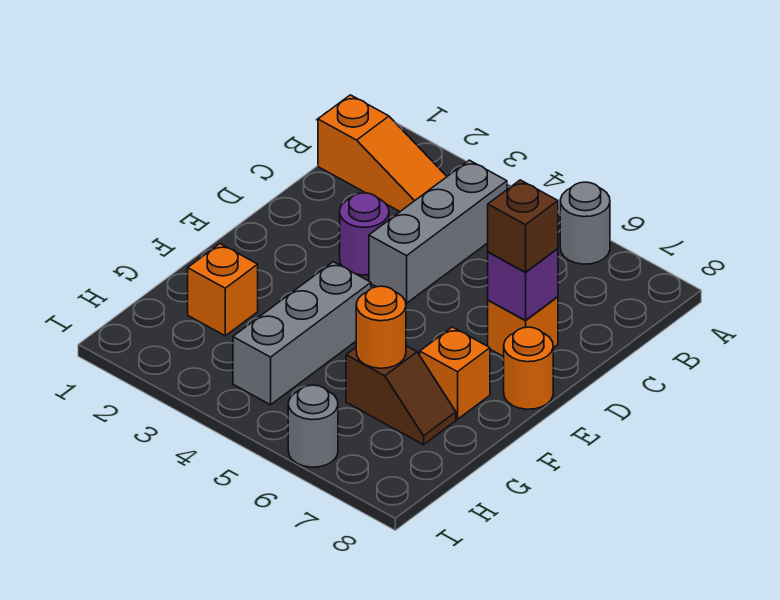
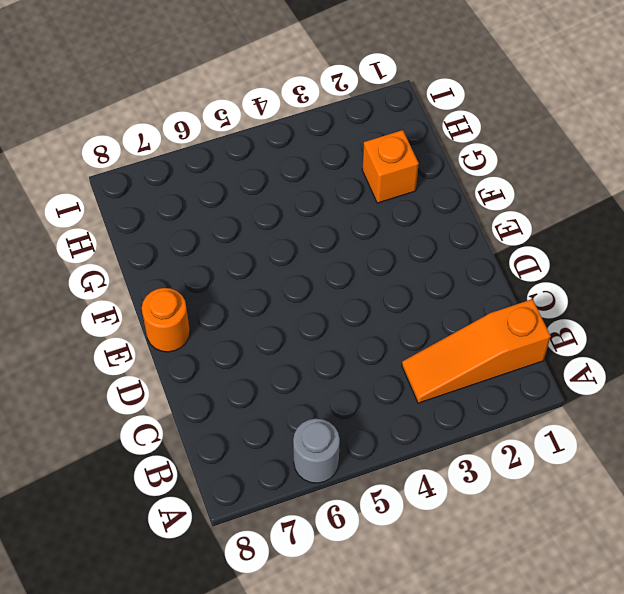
none -> grey brick B4:D4 level 1
none -> purple round brick D3 level 1
none -> orange brick D7 level 1

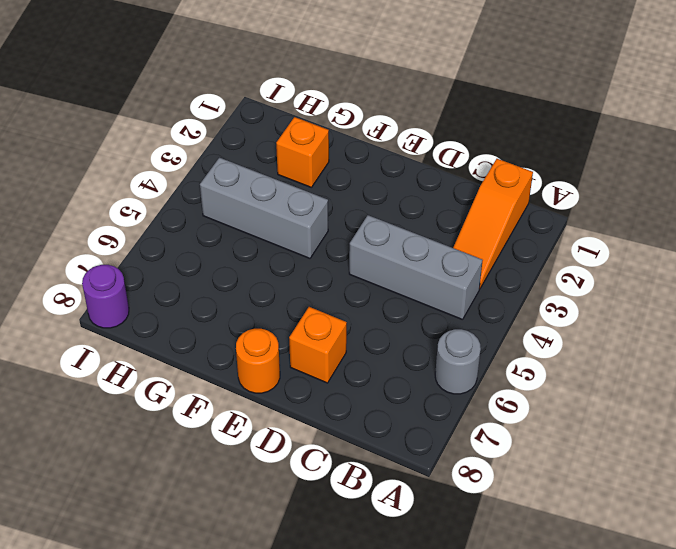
purple round brick I8 level 1 -> purple round brick D3 level 1
none -> orange brick F7 level 1
none -> brown slope G6:G7 level 1 top 6
none -> grey round brick I6 level 1

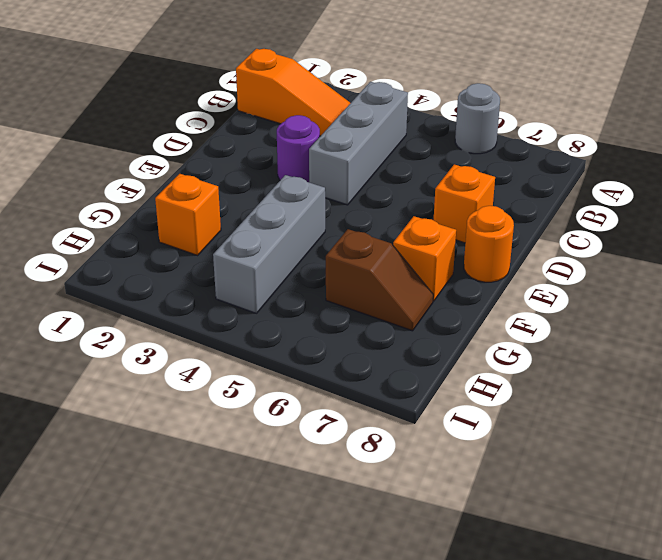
none -> grey round brick I6 level 1
none -> purple brick D7 level 2
none -> orange round brick G6 level 2

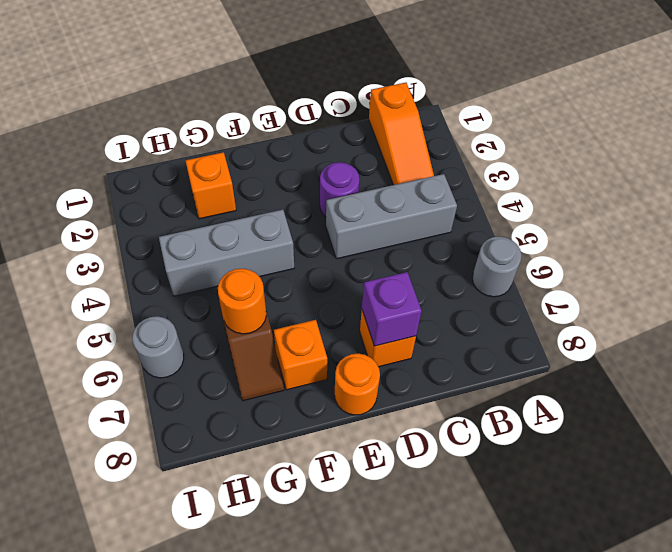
none -> brown brick D7 level 3

